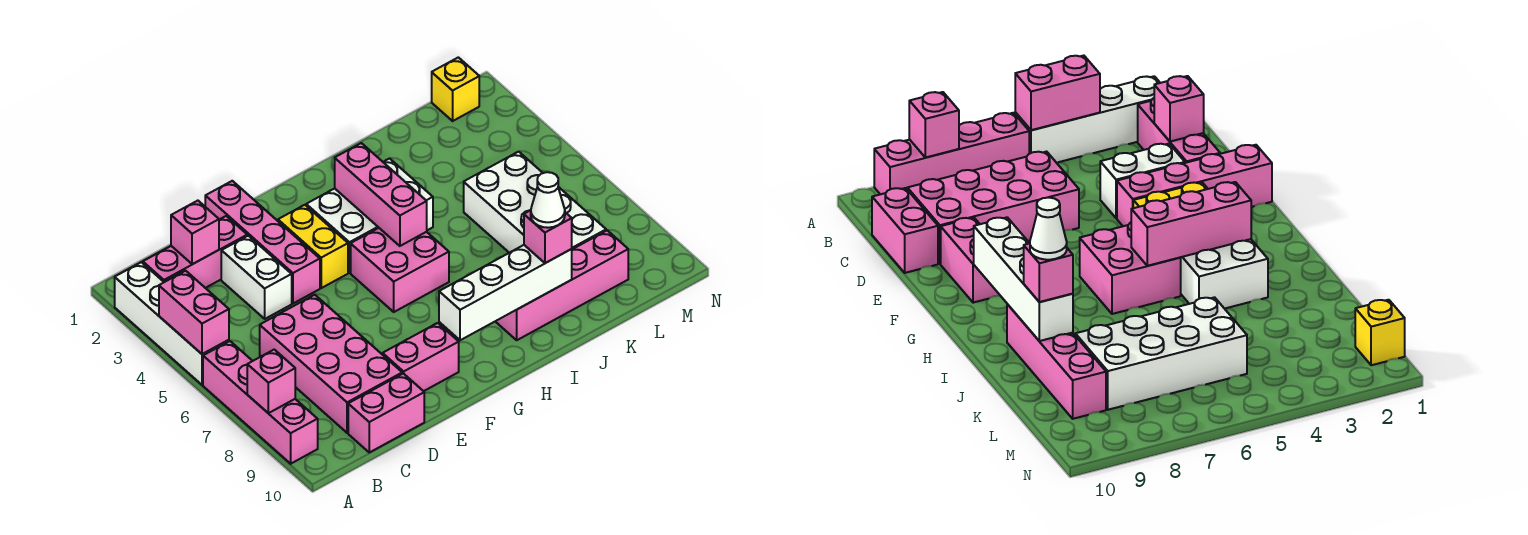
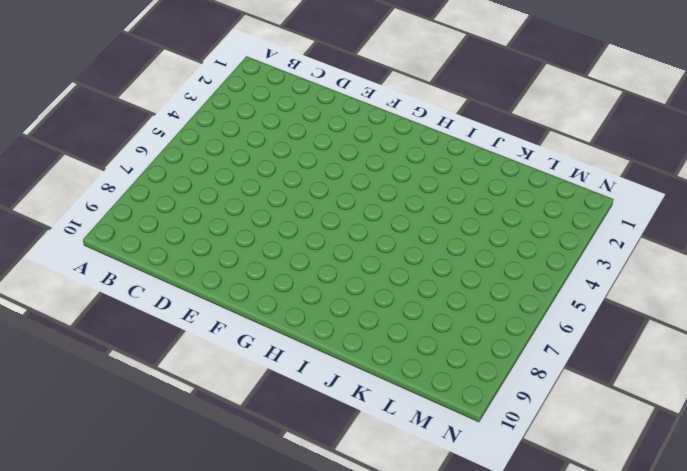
none -> white brick A2:A5 level 1
none -> pink brick A6:A9 level 1
none -> pink brick B2:D2 level 1

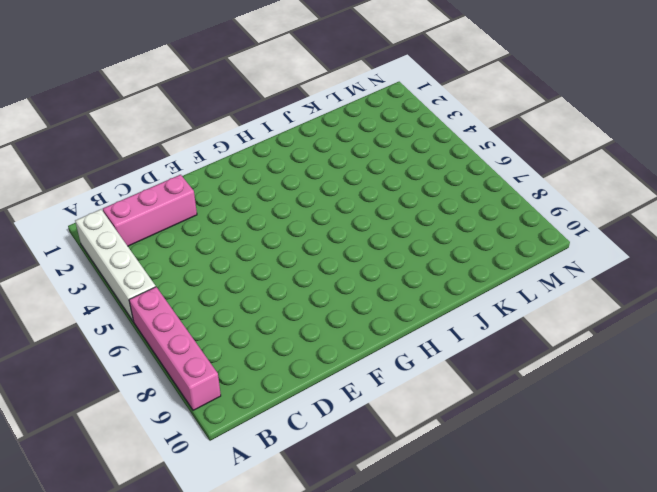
none -> pink brick C6:D9 level 1
none -> pink brick C10:D10 level 1
none -> white brick D3:D4 level 1

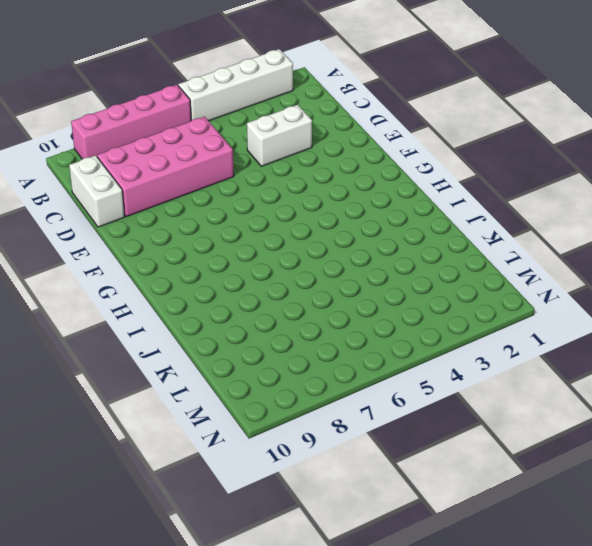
white brick C10:D10 level 1 -> pink brick C10:D10 level 1
none -> pink brick B2:D2 level 1
none -> pink brick E1:E4 level 1
none -> pink brick E9:F9 level 1

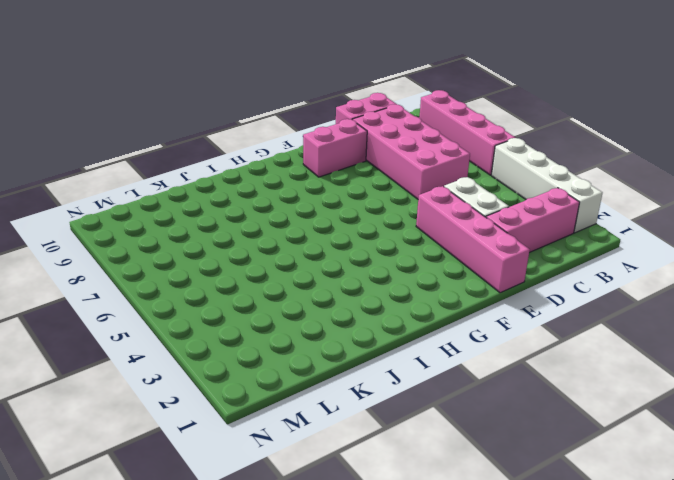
none -> yellow brick F3:F4 level 1
none -> white brick G3:I4 level 1
none -> pink brick G5:H6 level 1

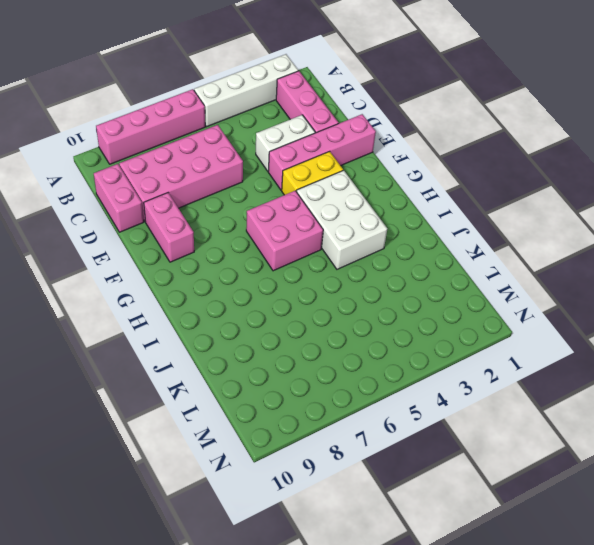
none -> pink brick I9:L9 level 1
none -> white brick K5:L8 level 1
none -> yellow brick M1 level 1

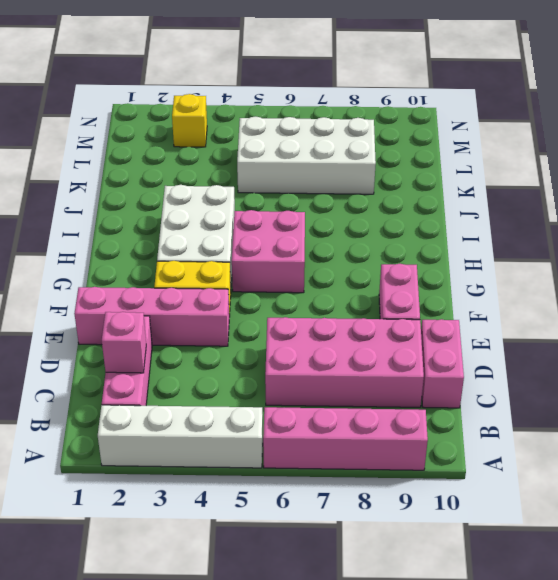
yellow brick M3 level 1 -> yellow brick M1 level 1
none -> white brick D3:D4 level 1
none -> pink brick I9:L9 level 1
none -> pink brick A4:A5 level 2

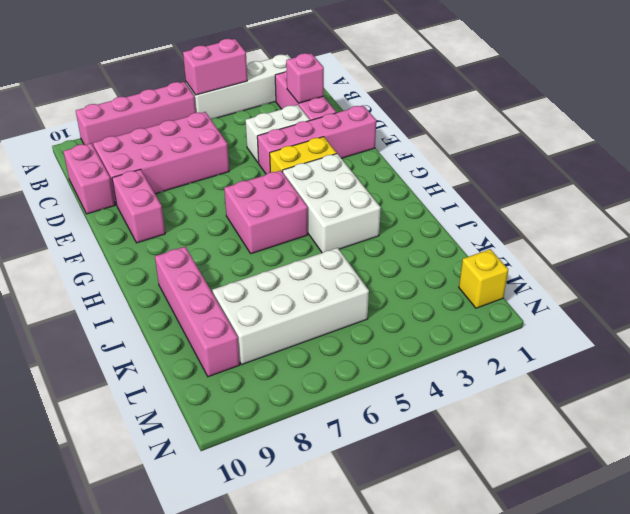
none -> pink brick A8 level 2
none -> white brick G9:J9 level 2
none -> pink brick H3:H5 level 2

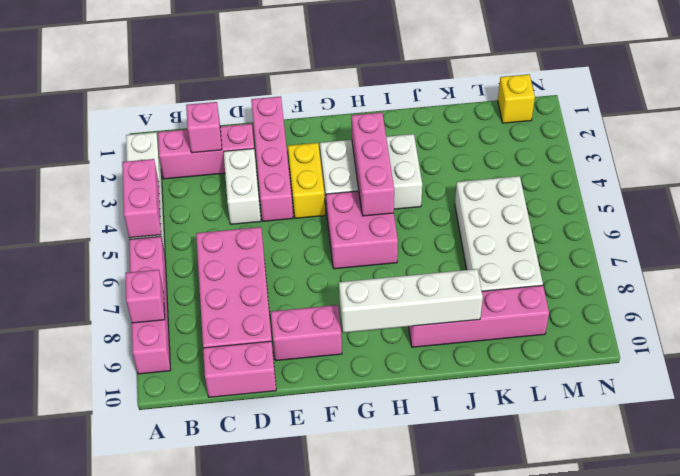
none -> pink brick J9 level 3
none -> white cone J9 level 4

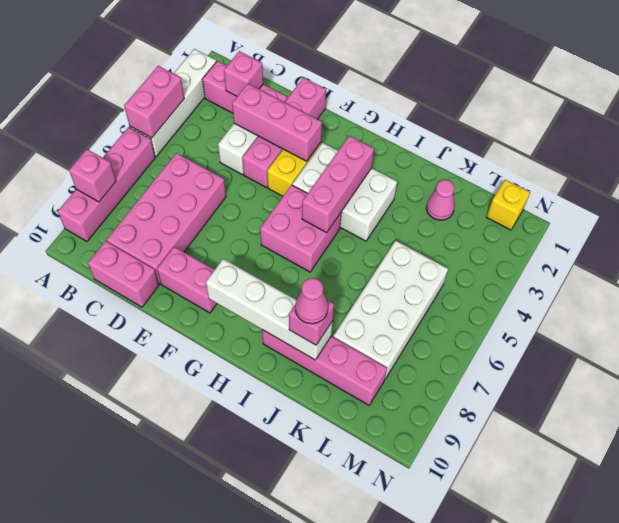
pink brick D3:F3 level 2 -> none
pink cone J9 level 4 -> white cone J9 level 4
pink cone K2 level 1 -> none

